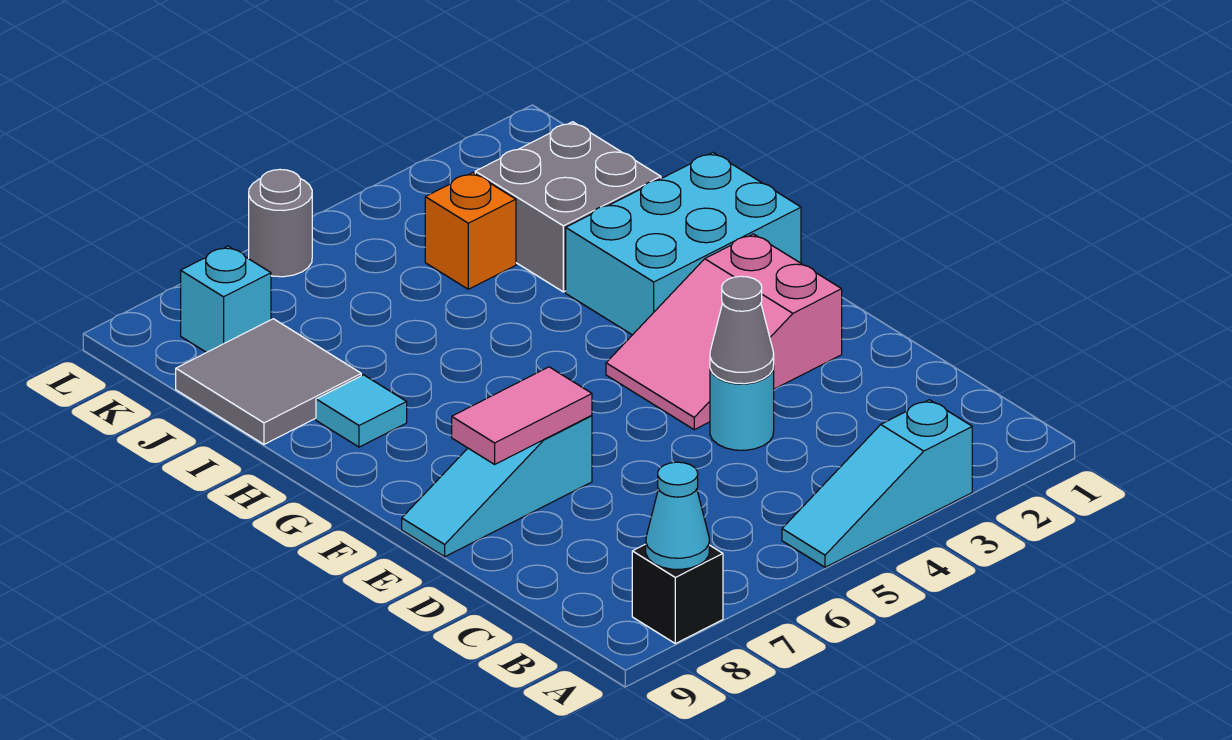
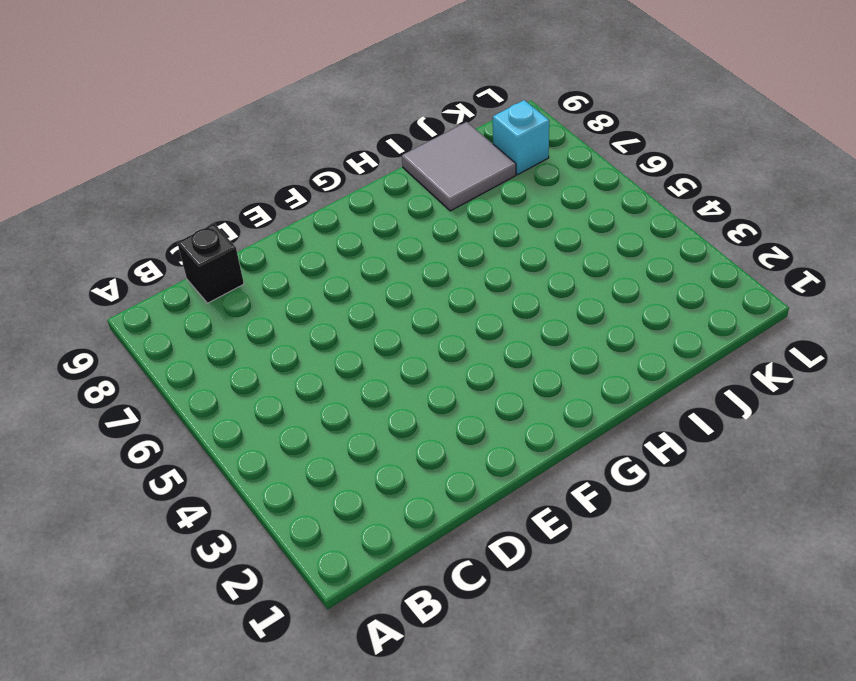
black brick C9 level 1 -> black brick A8 level 1
none -> cyan slope A3:A5 level 1 top 3
none -> cyan round brick D4 level 1
none -> pink slope E2:F4 level 1 top 2

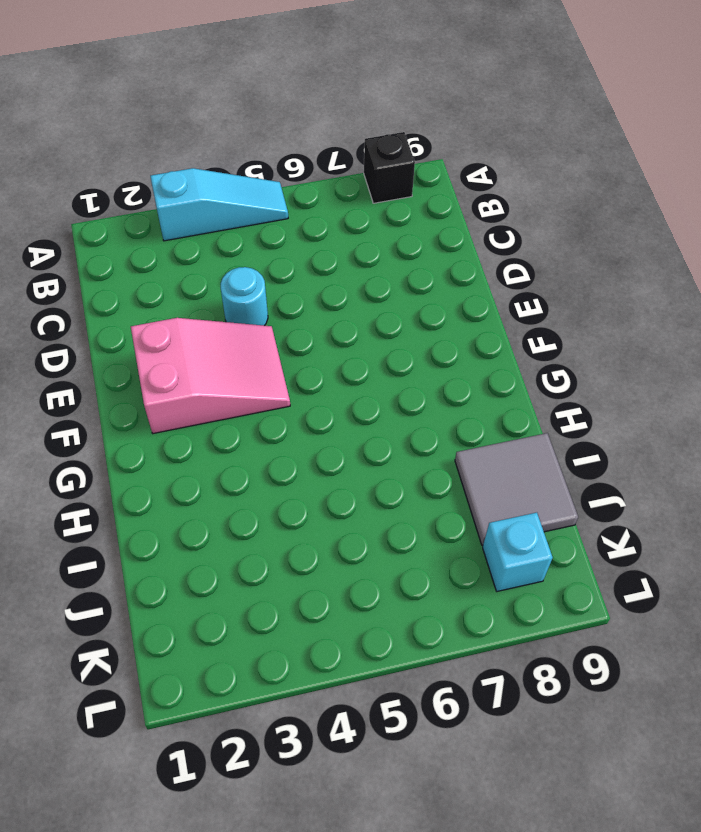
none -> cyan slope E7:E9 level 1 top 7
none -> cyan brick G1:H3 level 1
none -> cyan tile H8 level 1

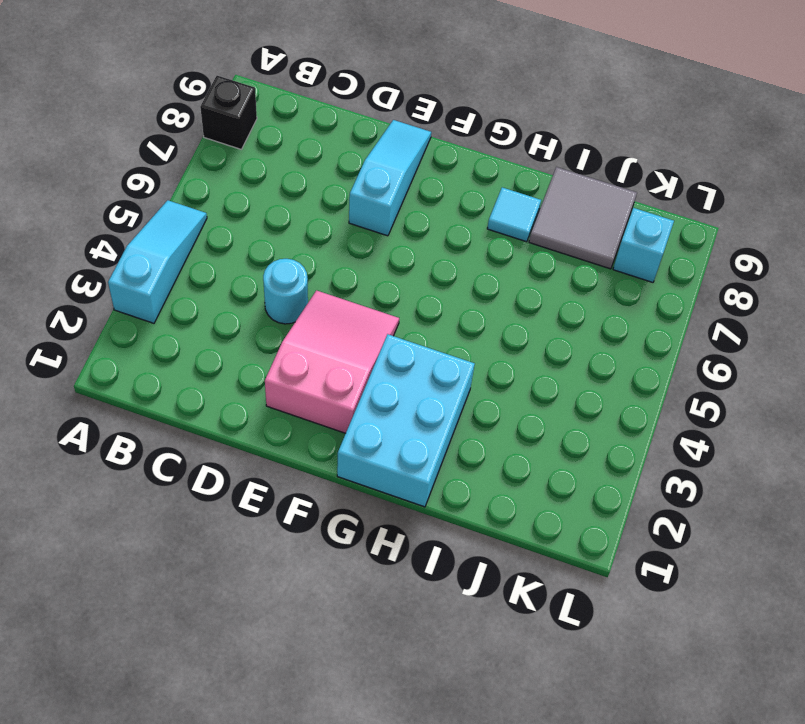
none -> grey brick I2:J3 level 1
none -> orange brick J4 level 1
none -> grey round brick L6 level 1

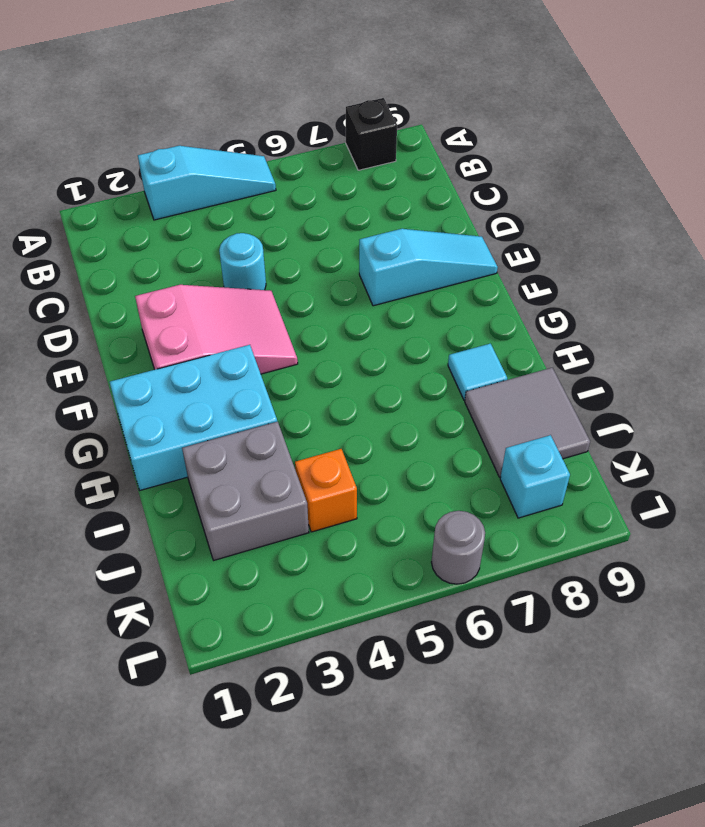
none -> cyan cone A8 level 2
none -> grey cone D4 level 2
none -> pink tile E7:E8 level 2

